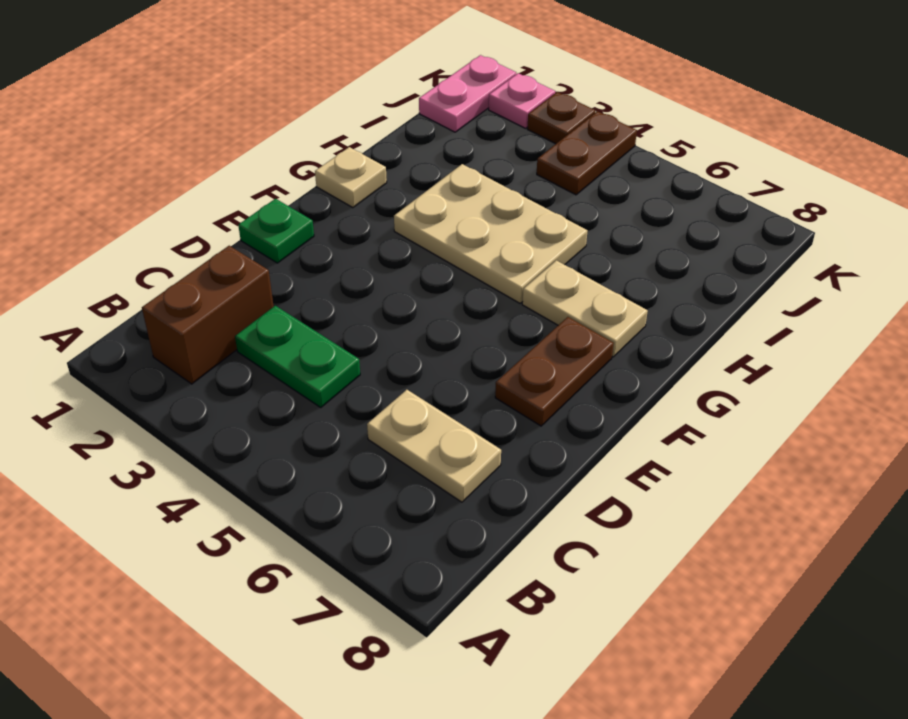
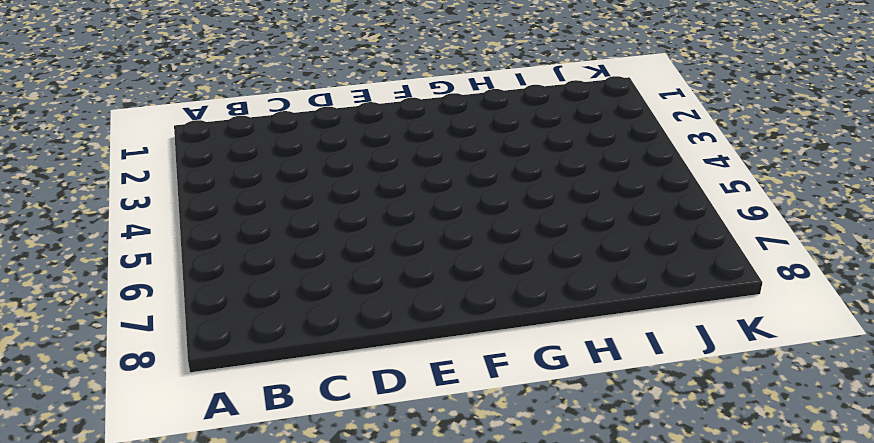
none -> brown brick B2:C2 level 1
none -> green plate C3:C4 level 1
none -> tan plate C6:C7 level 1

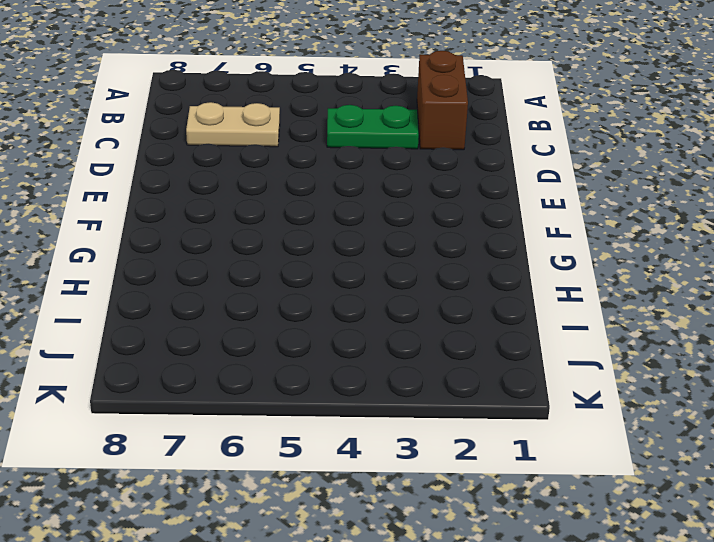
none -> green plate E1 level 1
none -> brown plate E7:F7 level 1
none -> tan plate G1 level 1

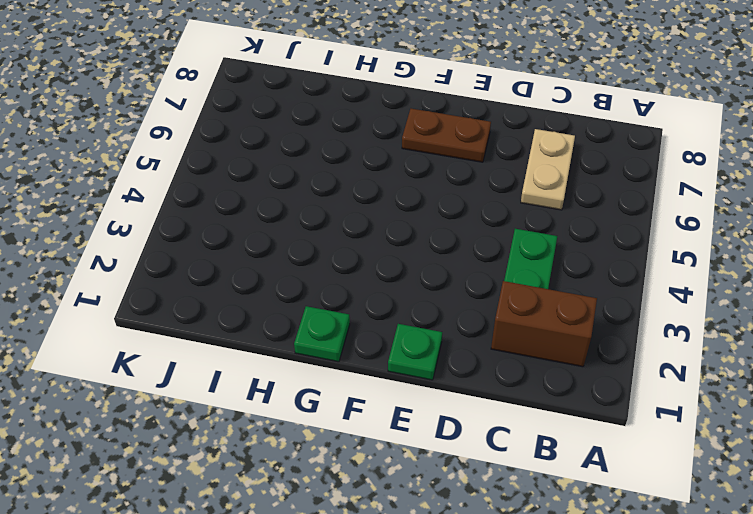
green plate G1 level 1 -> tan plate G1 level 1
none -> tan plate G3:H5 level 1
none -> tan plate G6:G7 level 1
none -> pink plate J1:K1 level 1

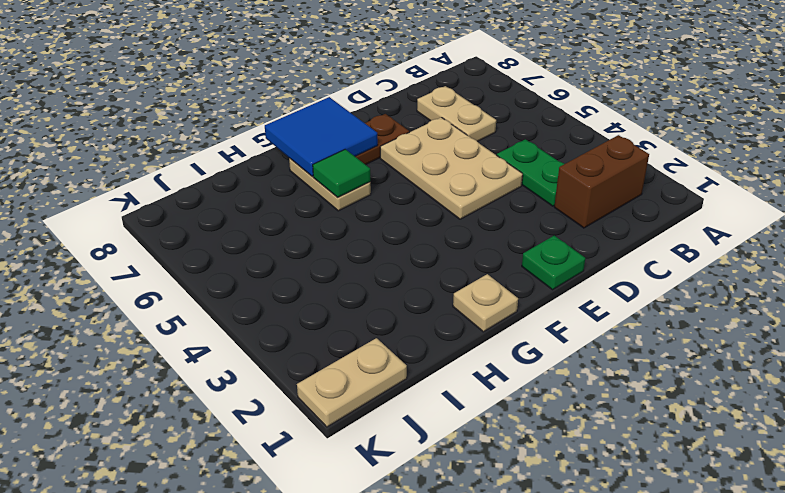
tan plate D4:E6 level 1 -> tan plate G3:H5 level 1
blue tile F7:G8 level 2 -> none
green tile G6 level 2 -> none
tan plate J1:K1 level 1 -> pink plate J1:K1 level 1
none -> brown plate J4:K4 level 1
none -> pink plate K2 level 1
none -> brown plate K3 level 1

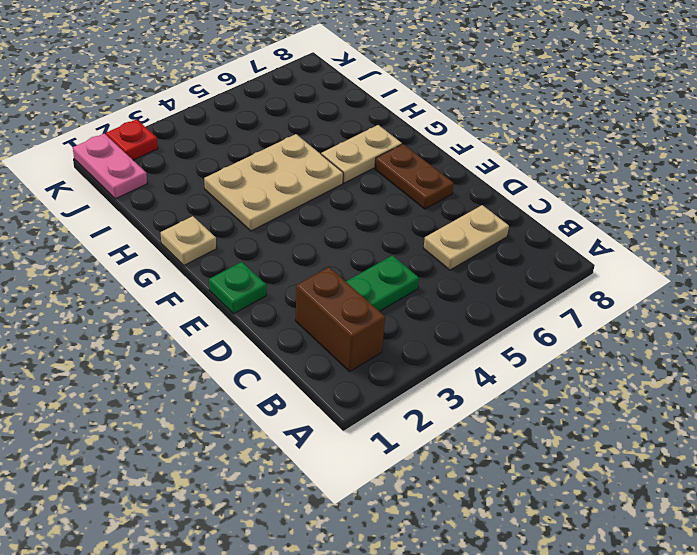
red plate K2 level 1 -> pink plate K2 level 1
none -> brown plate J4:K4 level 1
none -> brown plate K3 level 1

